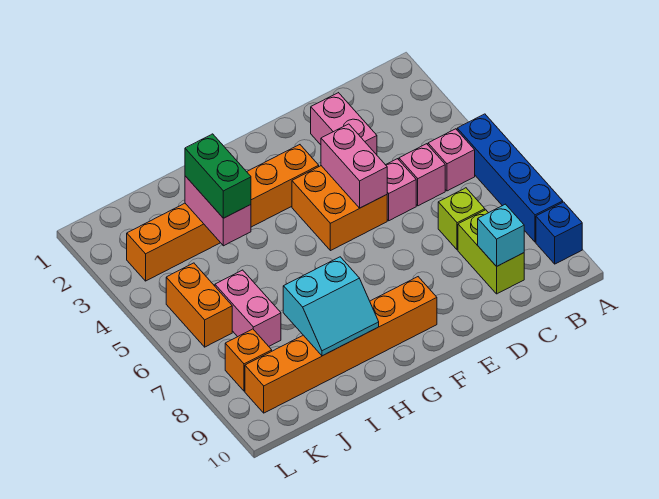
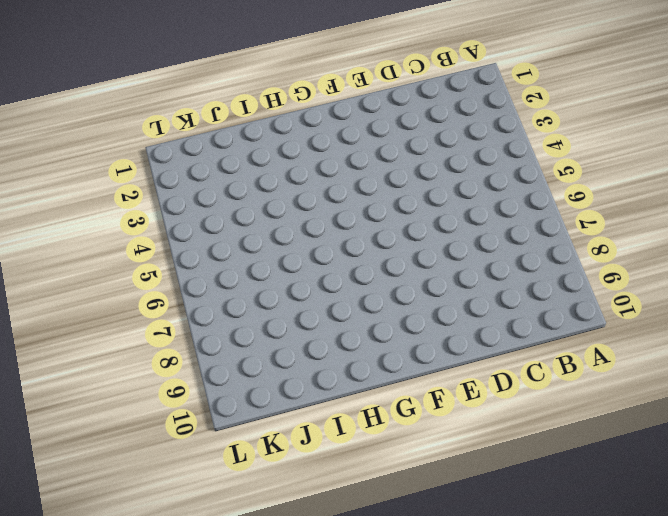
none -> blue brick A5:A8 level 1
none -> blue brick A9 level 1
none -> pink brick B5 level 1

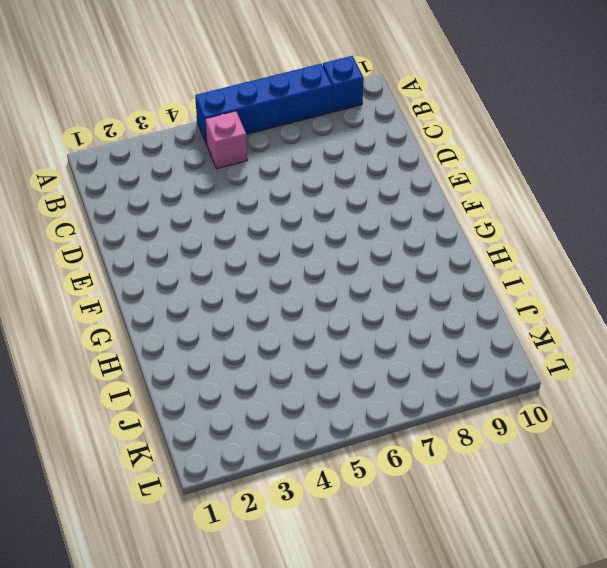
none -> pink brick C5 level 1
none -> lime brick C7 level 1
none -> lime brick C8:C9 level 1

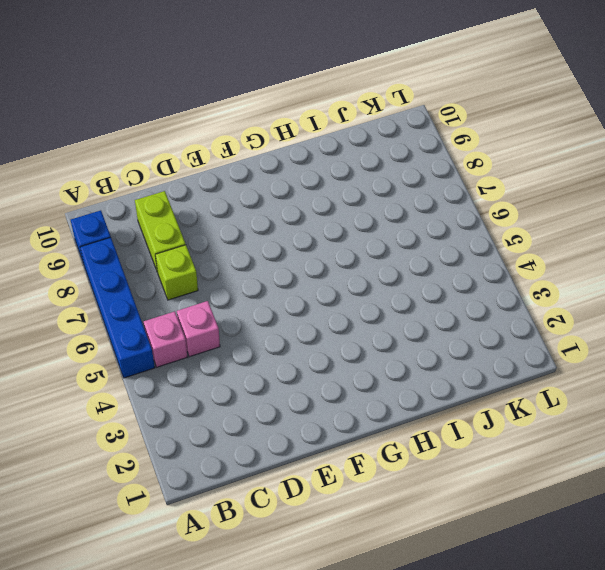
none -> pink brick D2:D3 level 1
none -> pink brick D5 level 1
none -> orange brick E4:F5 level 1

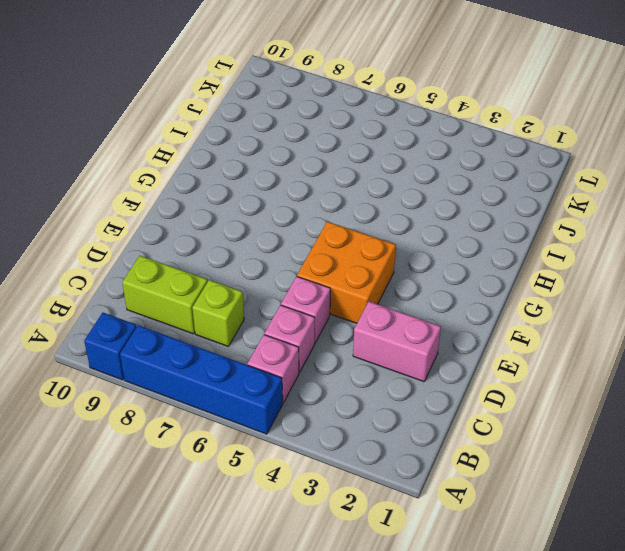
none -> orange brick F3:K3 level 1
none -> orange brick F9:K9 level 1
none -> pink brick J6:J7 level 1

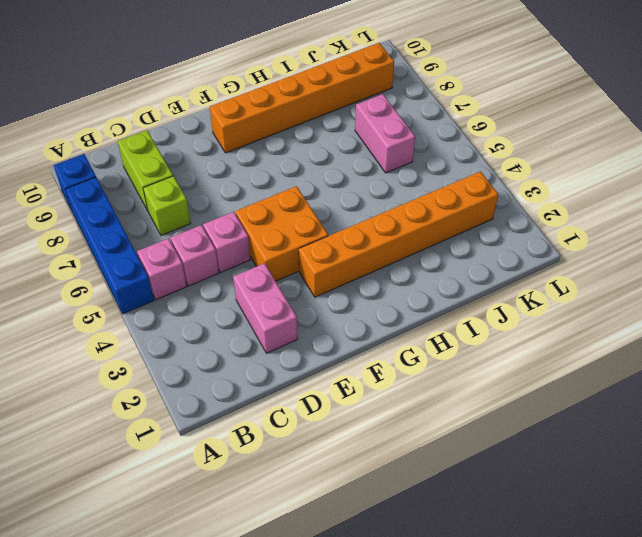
none -> orange brick K5:K6 level 1
none -> orange brick K8 level 1
none -> cyan brick C9 level 2

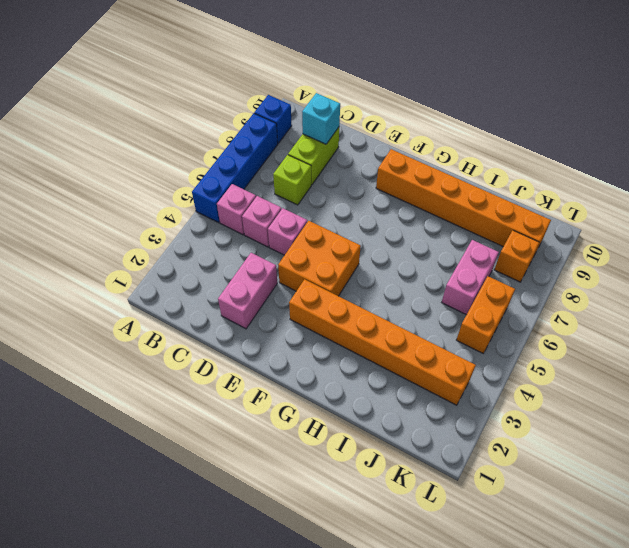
none -> pink brick E4:E5 level 2
none -> cyan slope H8:I9 level 2 top 8
none -> pink brick I3:I4 level 2

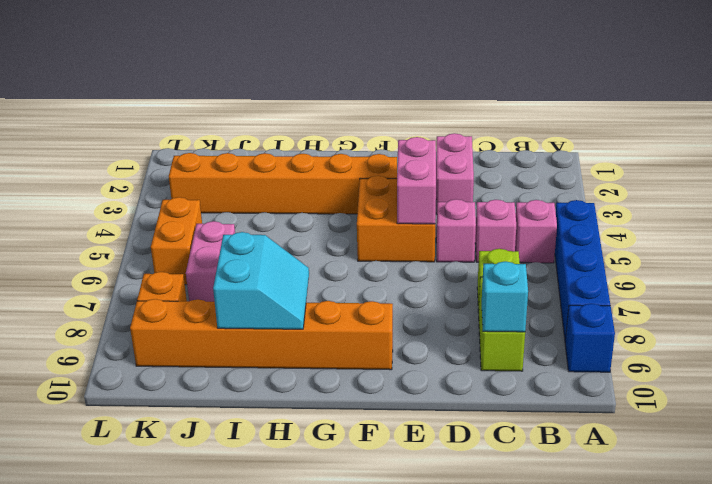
cyan slope H8:I9 level 2 top I -> cyan slope H8:I9 level 2 top 8
none -> pink brick I3:I4 level 2
none -> green brick I3:I4 level 3

